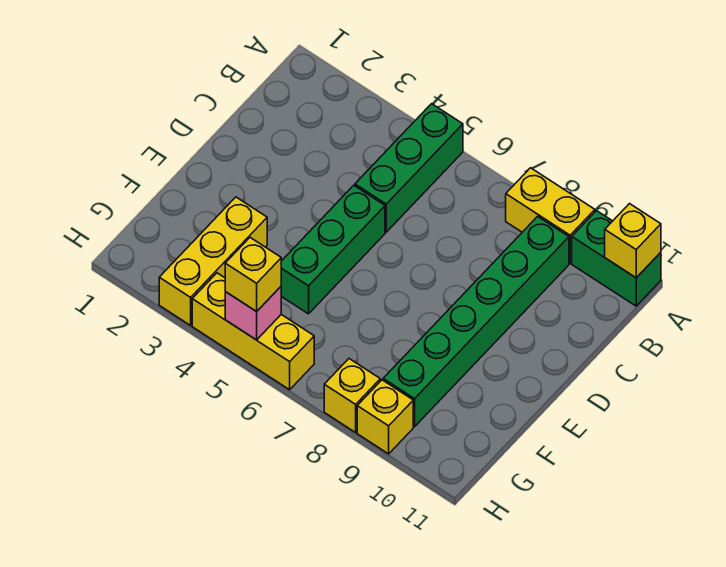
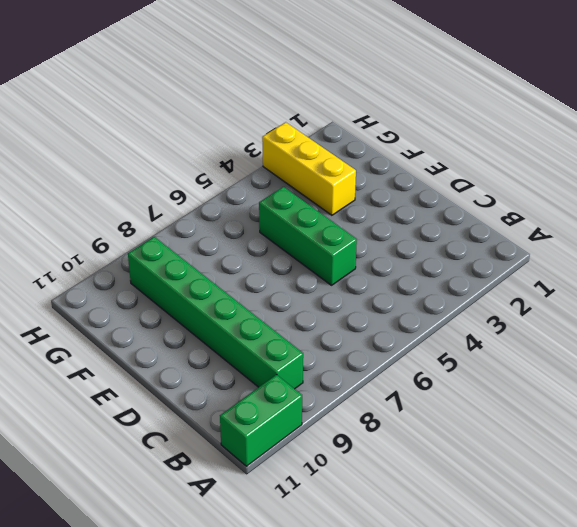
none -> green brick A5:C5 level 1
none -> yellow brick A8:A9 level 1
none -> yellow brick H4:H6 level 1

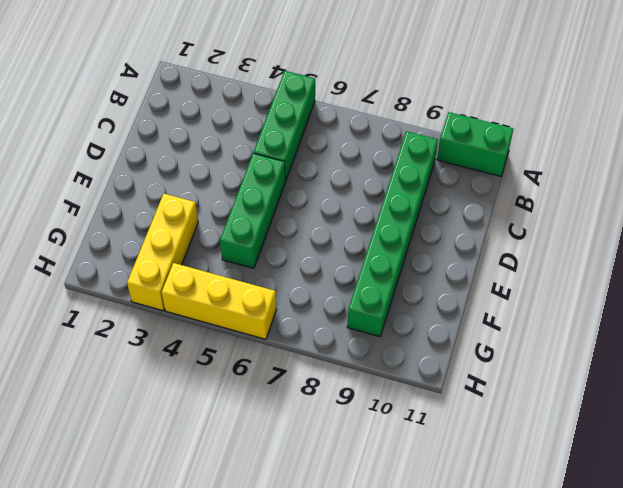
none -> yellow brick A8:A9 level 1
none -> yellow brick H8 level 1
none -> yellow brick H9 level 1

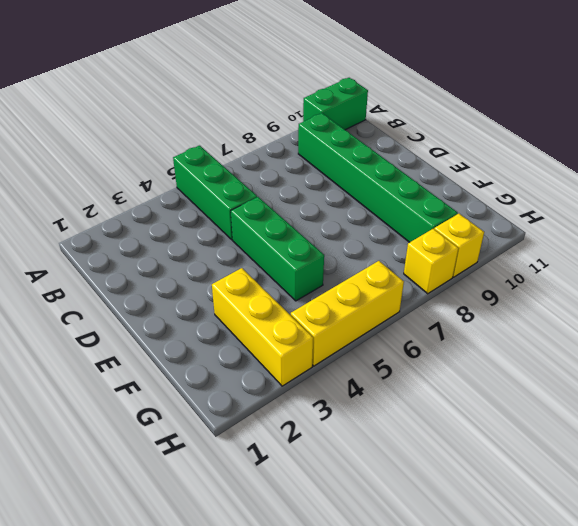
none -> yellow brick A8:A9 level 1
none -> yellow brick A11 level 2
none -> pink brick H5 level 2

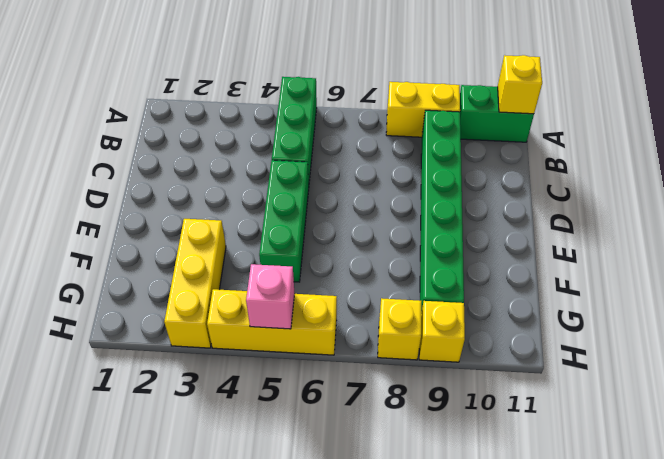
none -> yellow brick H5 level 3

